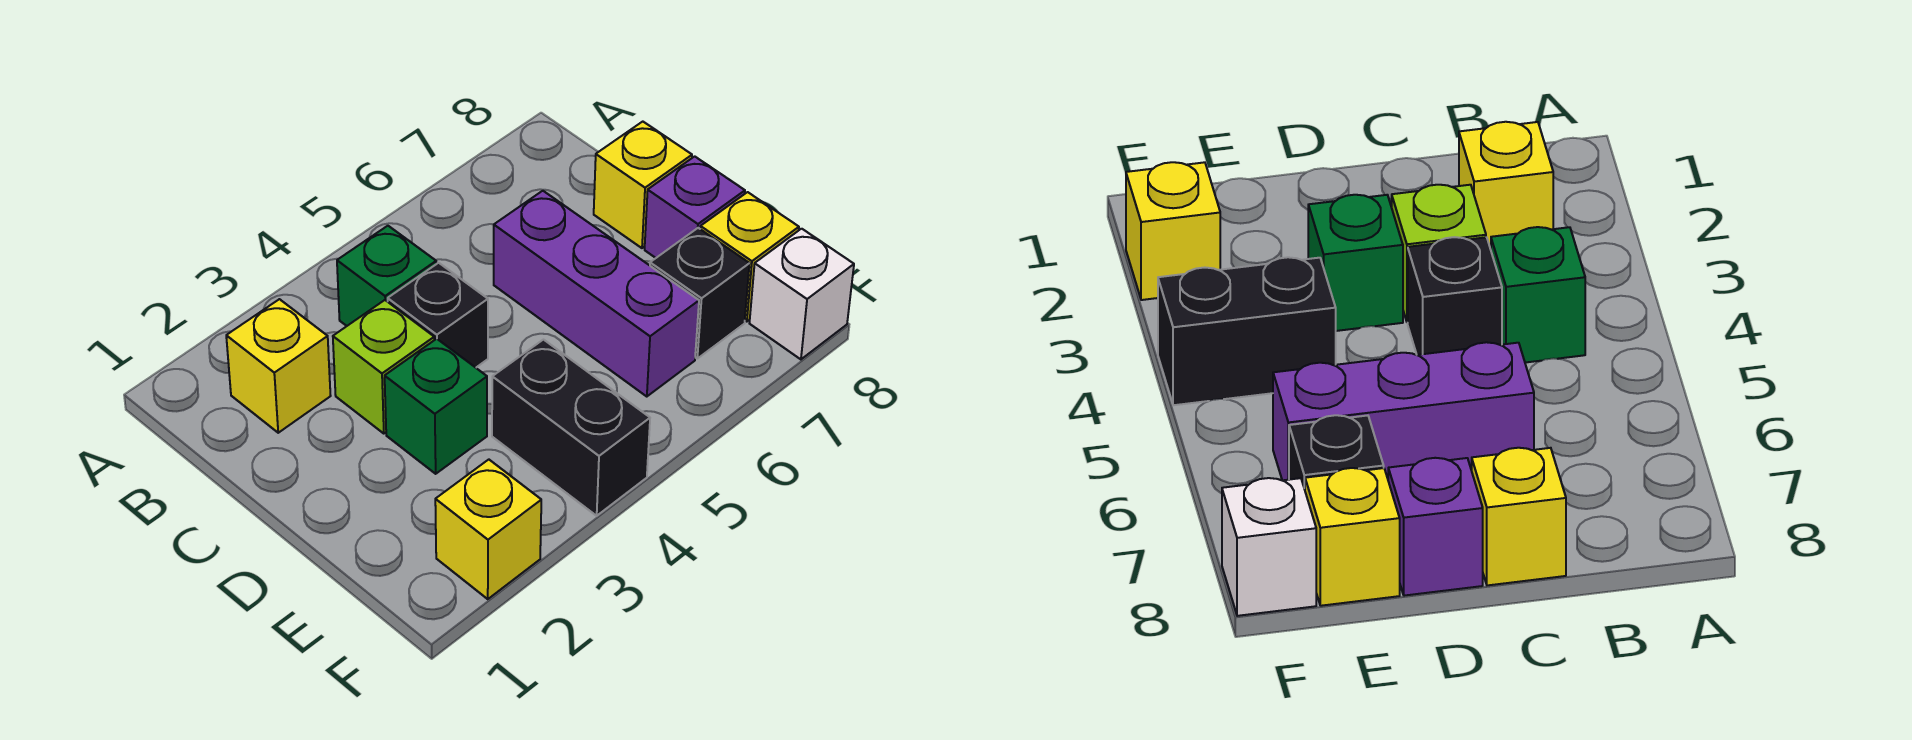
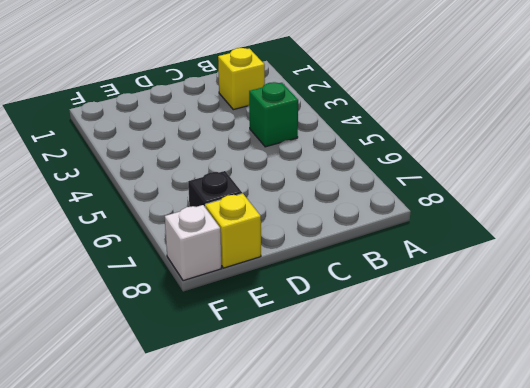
none -> lime brick C3 level 1
none -> black brick C4 level 1
none -> purple brick C6:E6 level 1

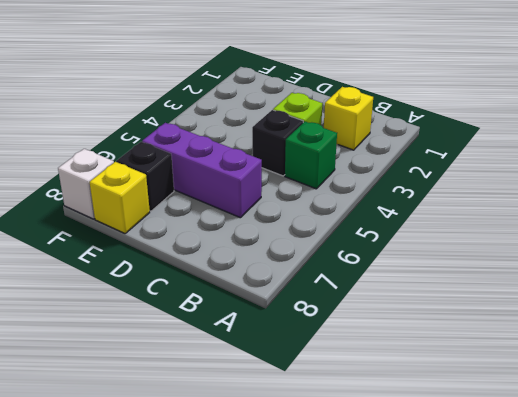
none -> yellow brick C8 level 1
none -> green brick D3 level 1
none -> purple brick D8 level 1

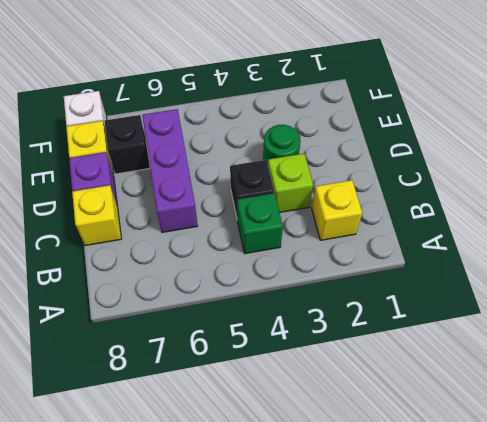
green round brick D3 level 1 -> green brick D3 level 1
none -> black brick E4:F4 level 1
none -> yellow brick F2 level 1

